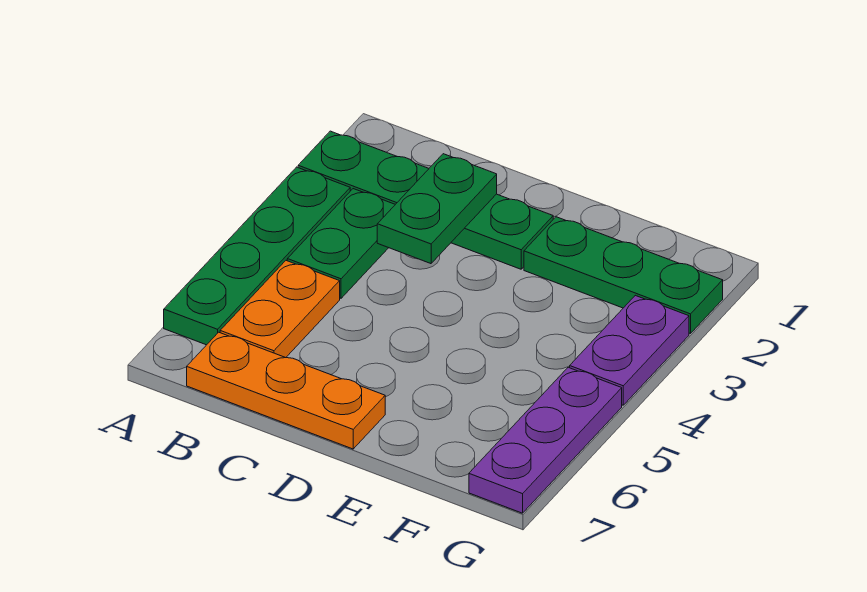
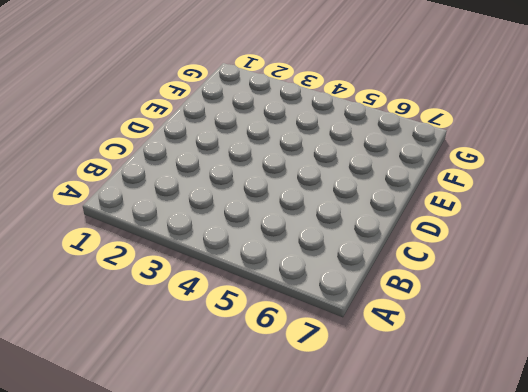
none -> green plate A2:D2 level 1
none -> green plate A3:A6 level 1

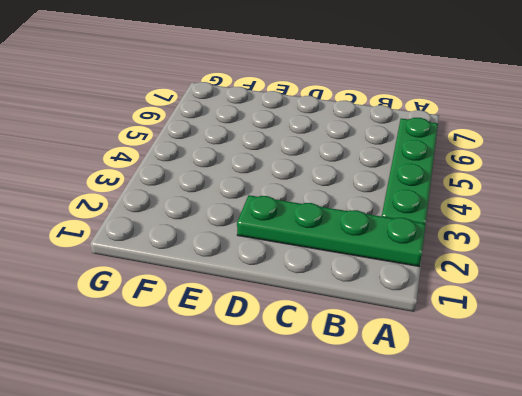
none -> green plate B3:B4 level 1
none -> orange plate B5:B6 level 1

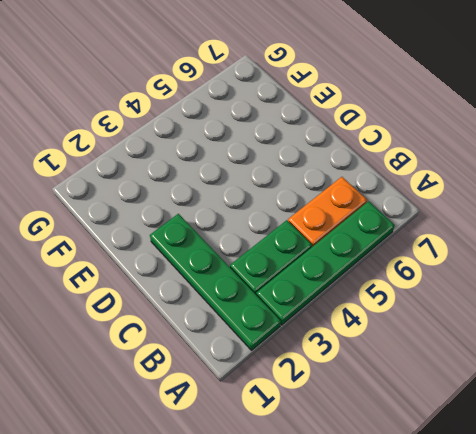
none -> orange plate B7:D7 level 1
none -> green plate E2:G2 level 1

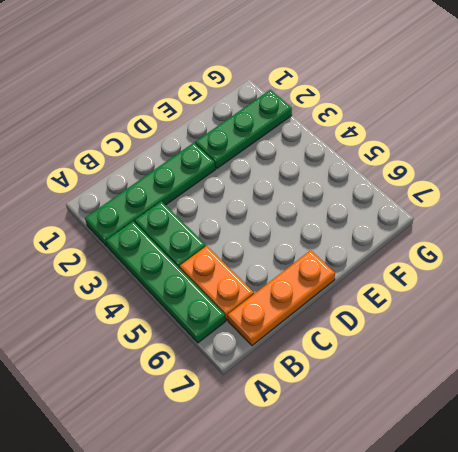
none -> purple plate G3:G4 level 1
none -> purple plate G5:G7 level 1

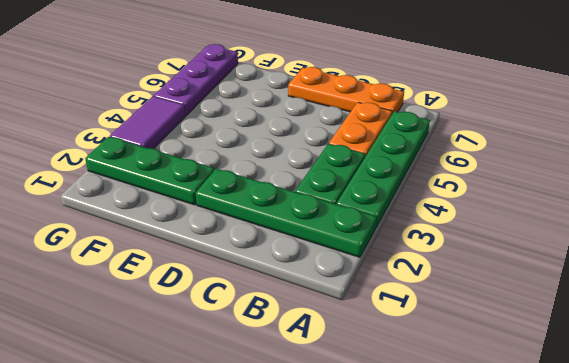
purple tile G3:G4 level 1 -> purple plate G3:G4 level 1
none -> green plate C2:C3 level 2

